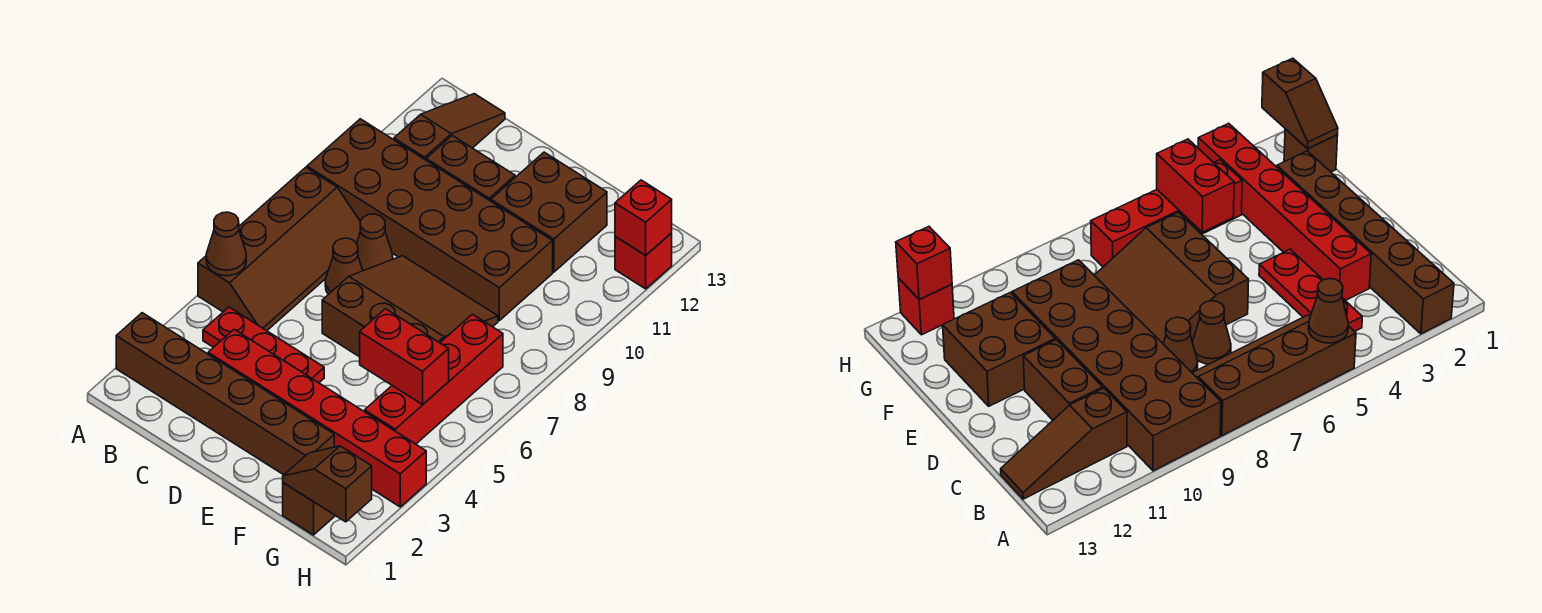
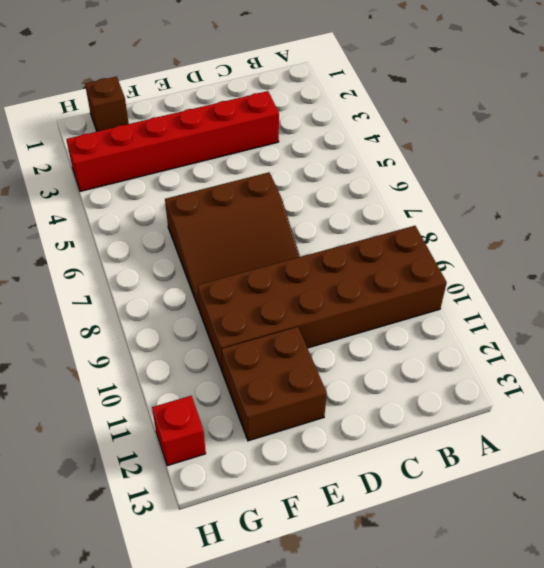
none -> brown brick A2:F2 level 1
none -> brown slope A5:B8 level 1 top A
none -> red plate B4:D4 level 1

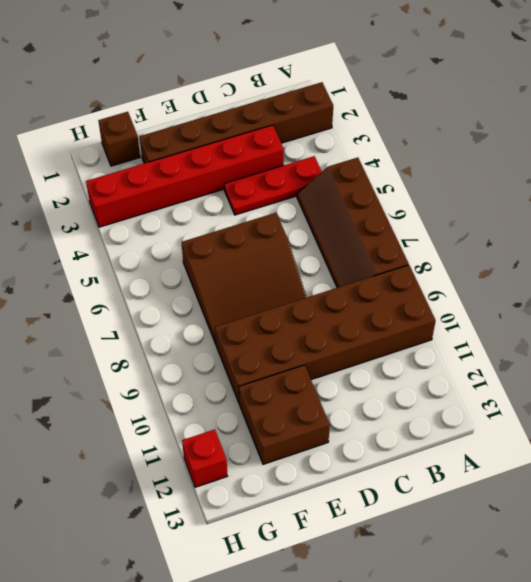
none -> brown slope B11:B13 level 1 top 11
none -> brown cone C7 level 1
none -> brown cone C8 level 1

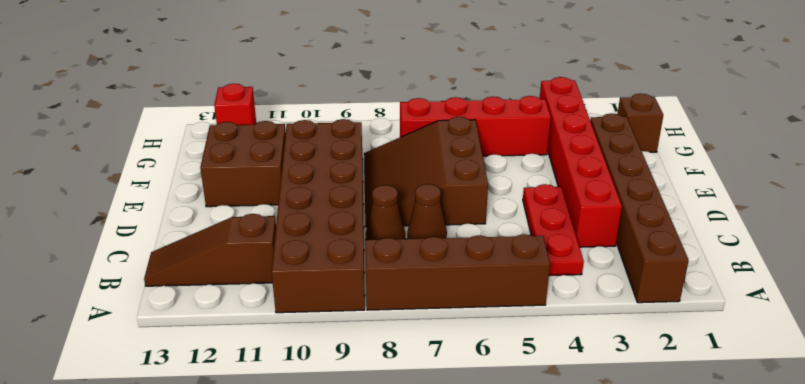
none -> brown brick C11:D11 level 1
none -> brown cone A5 level 2
none -> red brick F5:G5 level 2

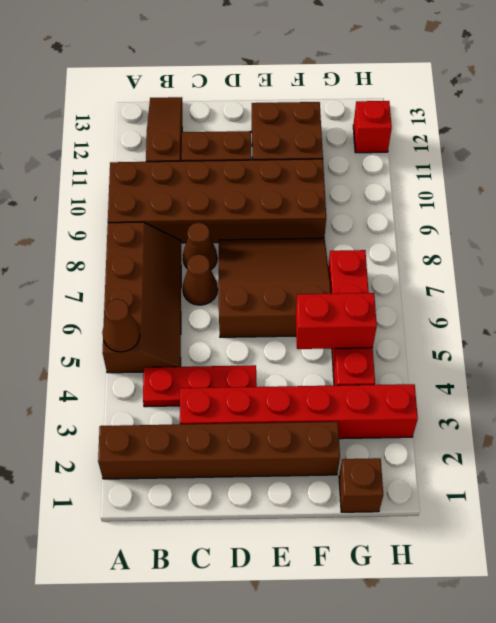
none -> brown slope G1:H1 level 2 top H
none -> red brick H12 level 2

